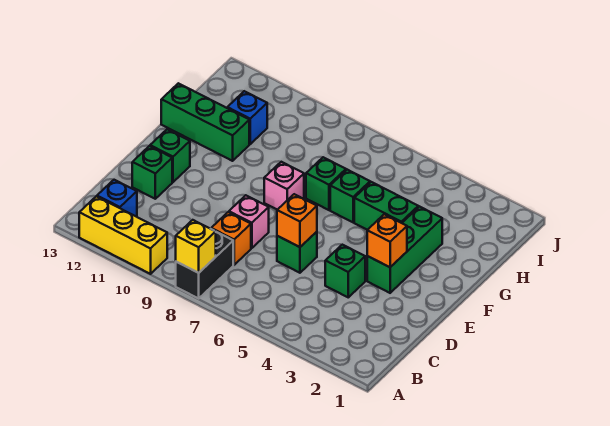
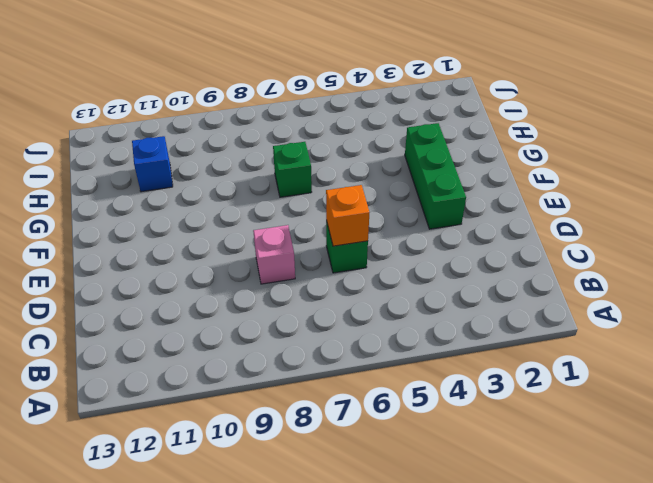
none -> black brick A8:B8 level 1
none -> yellow brick A10:A12 level 1
none -> blue brick B12 level 1

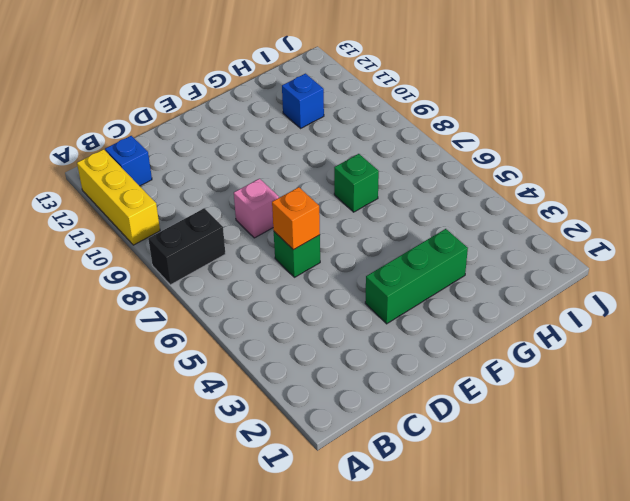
none -> orange brick C8 level 1
none -> green brick D4 level 1
none -> green brick D12 level 1

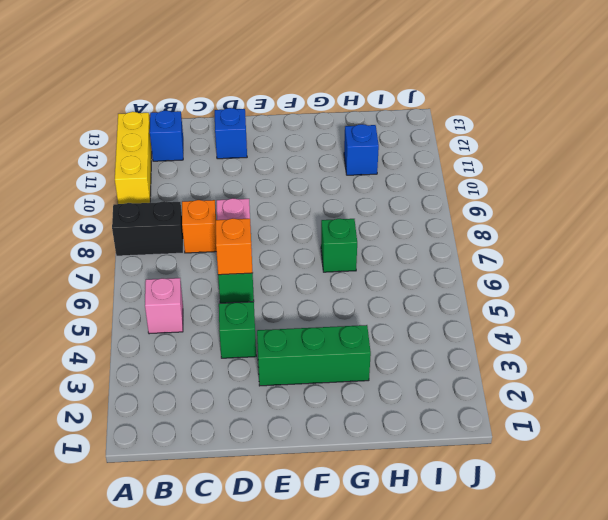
pink brick B5 level 1 -> pink brick F8 level 1
blue brick D12 level 1 -> green brick D12 level 1
none -> green brick E12 level 1
none -> green brick G4:G5 level 1
none -> green brick G6 level 1

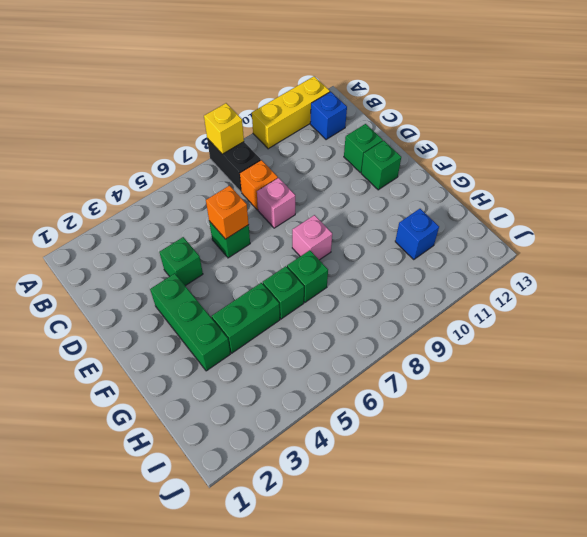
none -> green brick G11:G13 level 1
none -> orange brick E3 level 2

